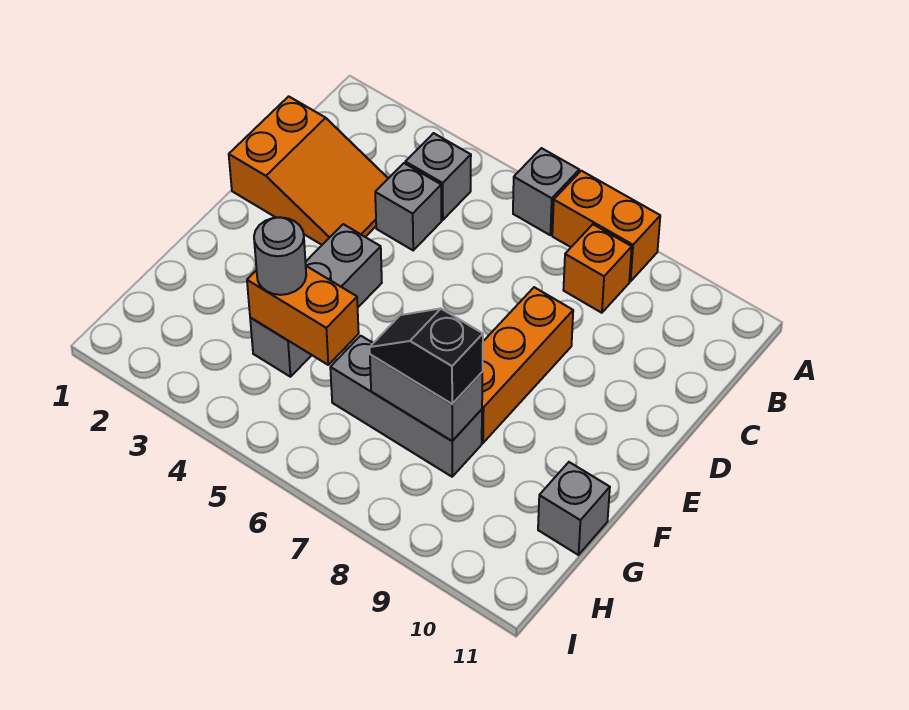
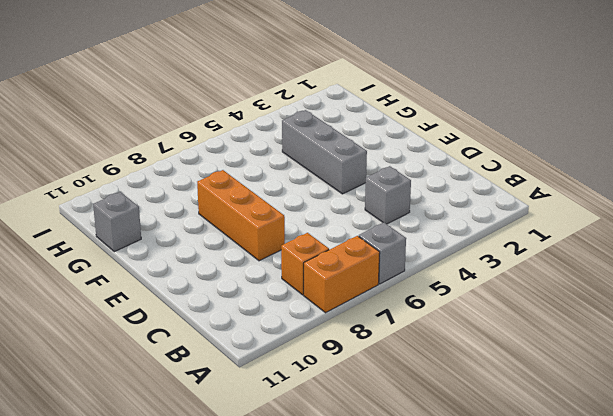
none -> grey brick B4 level 1
none -> orange slope C1:D3 level 1 top 1
none -> grey brick G6:G8 level 1

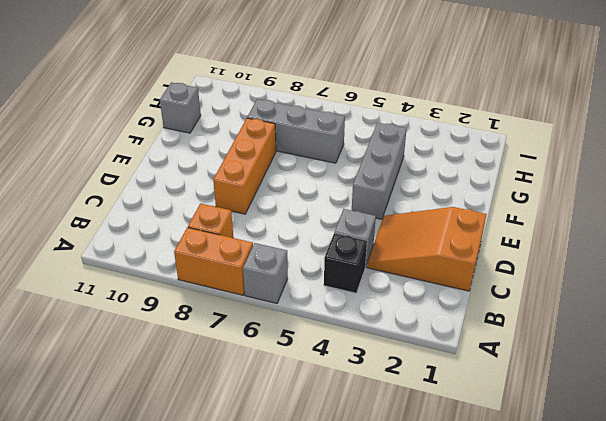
black brick B4 level 1 -> grey brick B4 level 1
none -> orange brick G4:G5 level 2
none -> grey brick G7:G8 level 2
none -> grey round brick G4 level 3

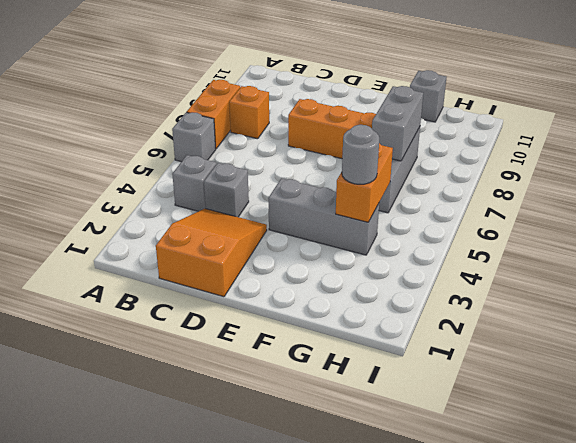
none -> black slope G7:G8 level 3 top 8

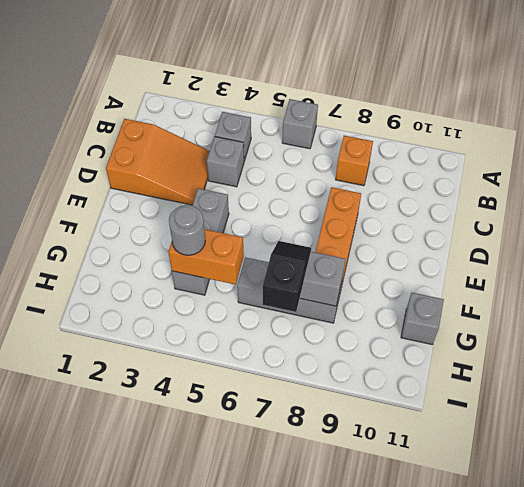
black slope G7:H7 level 3 top H -> black slope G7:G8 level 3 top 8
none -> orange brick A7:A8 level 1

